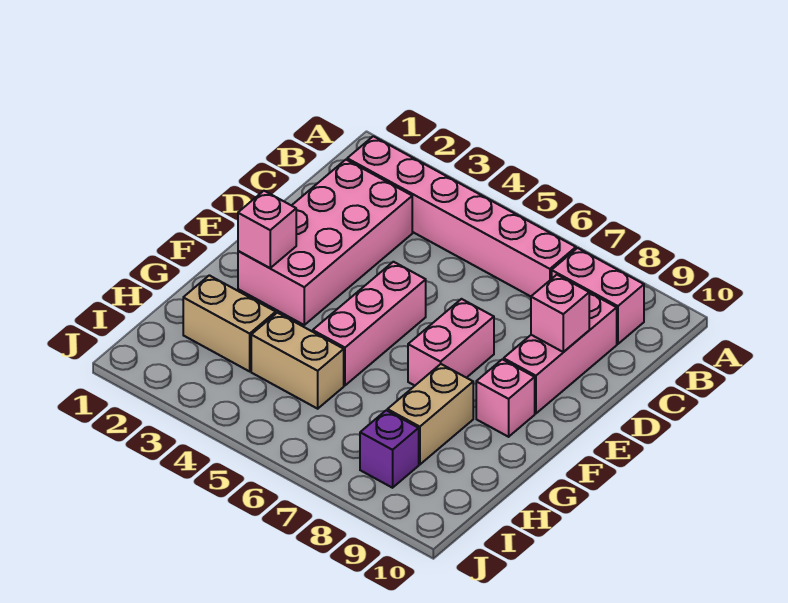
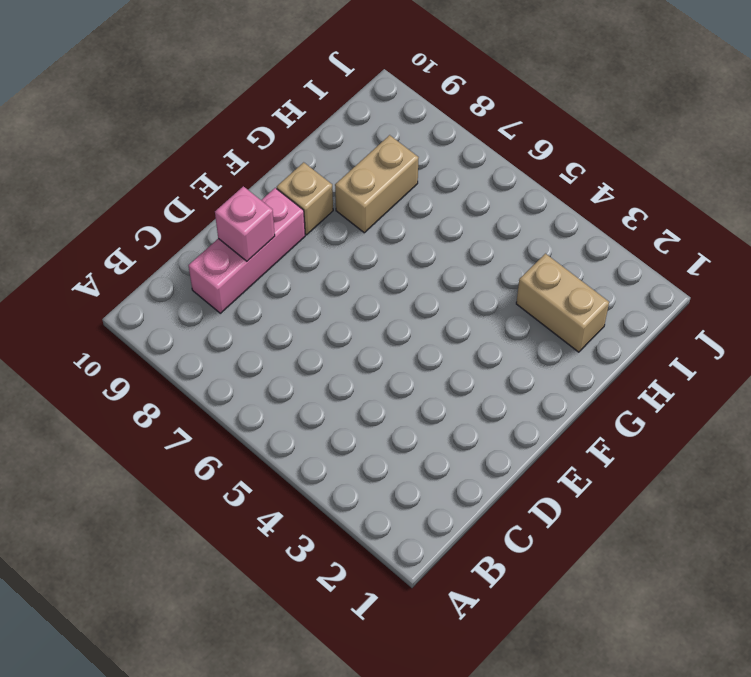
tan brick F9 level 1 -> pink brick F9 level 1
none -> pink brick B2:B7 level 1
none -> pink brick B8:B9 level 1
none -> pink brick C2:F3 level 1

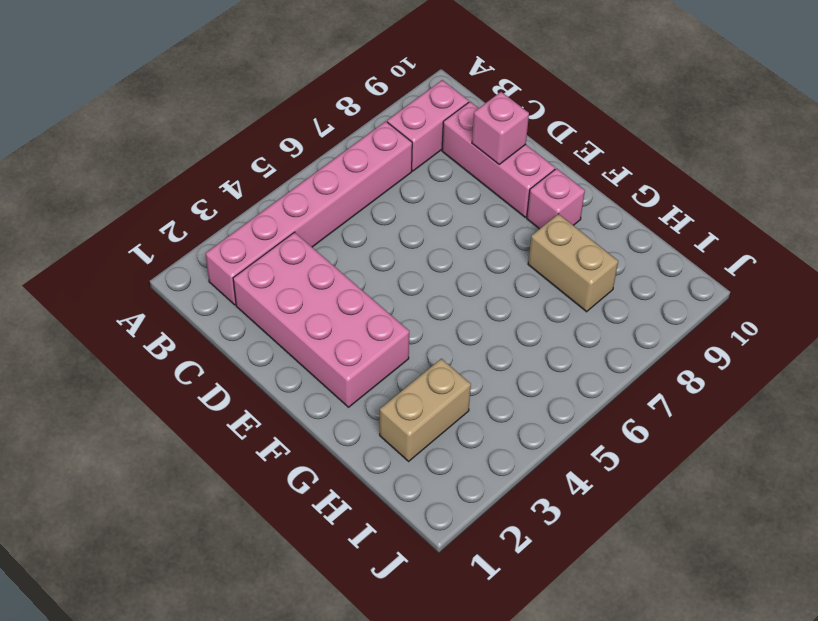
none -> pink brick E5:G5 level 1
none -> pink brick E7:F7 level 1
none -> tan brick H4:H5 level 1

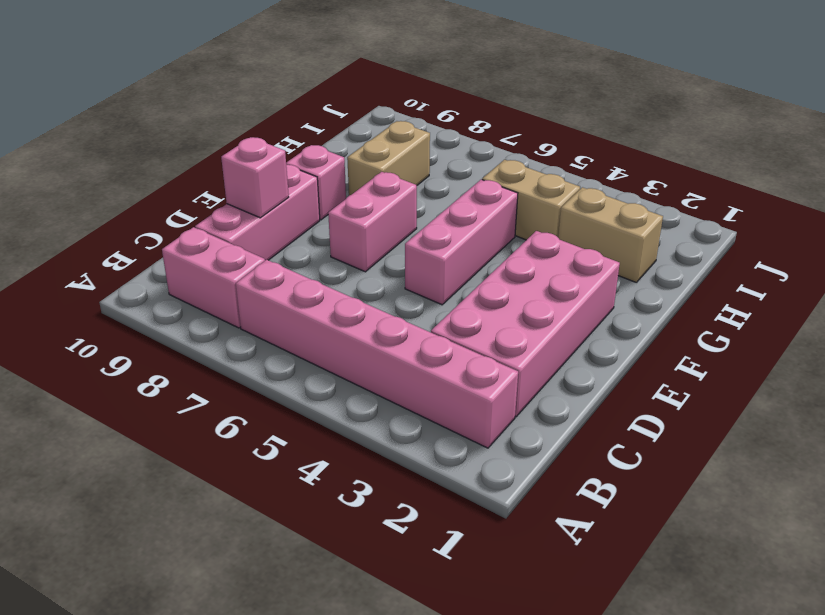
none -> purple brick I8 level 1
none -> pink brick F2 level 2

